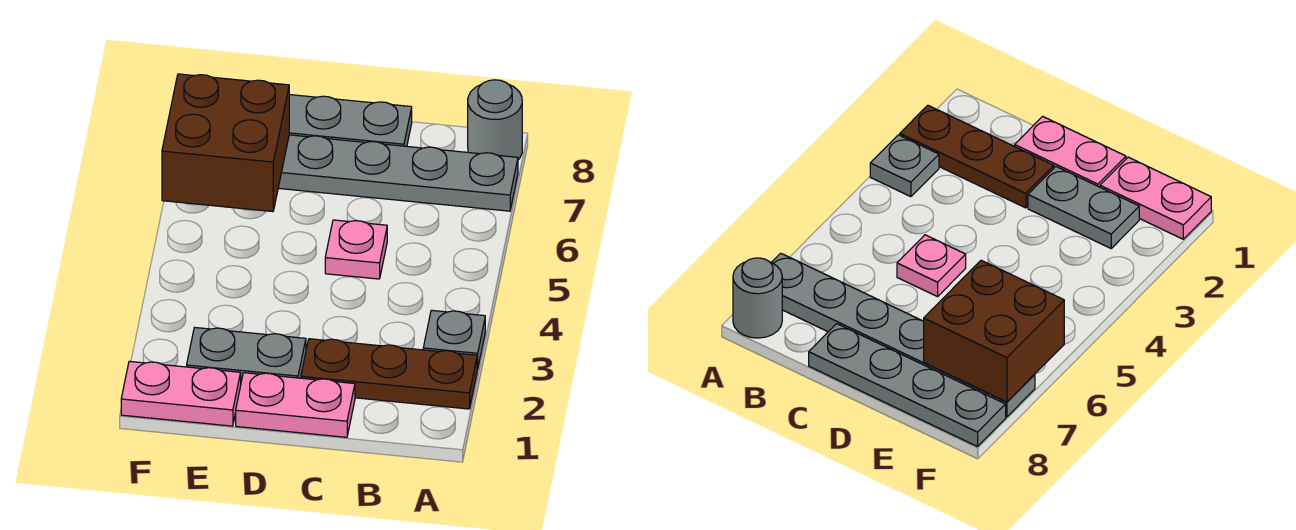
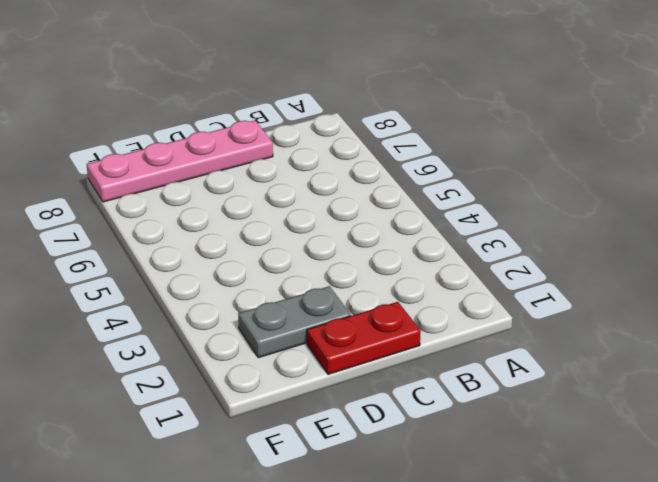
red plate C1:D1 level 1 -> pink plate C1:D1 level 1
pink plate C8:F8 level 1 -> grey plate C8:F8 level 1
none -> brown plate A2:C2 level 1
none -> grey plate A3 level 1

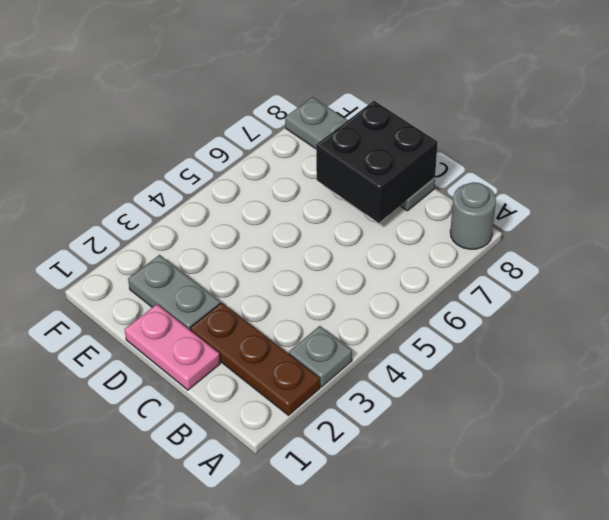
black brick C7:D8 level 2 -> none
none -> grey plate A7:F7 level 1
none -> pink plate C5 level 1

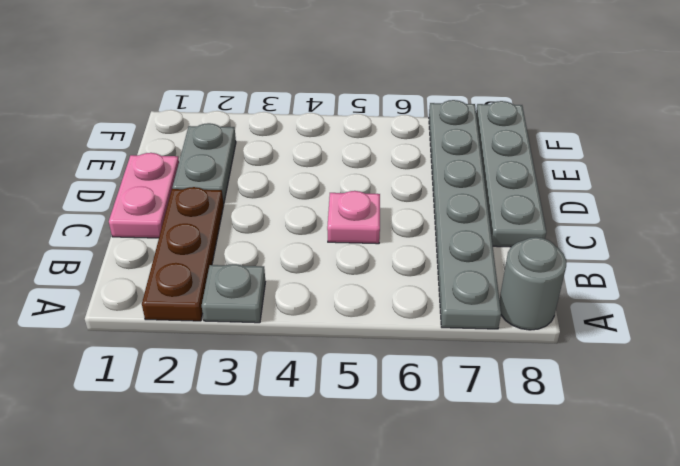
none -> pink plate E1:F1 level 1
none -> brown brick E6:F7 level 2

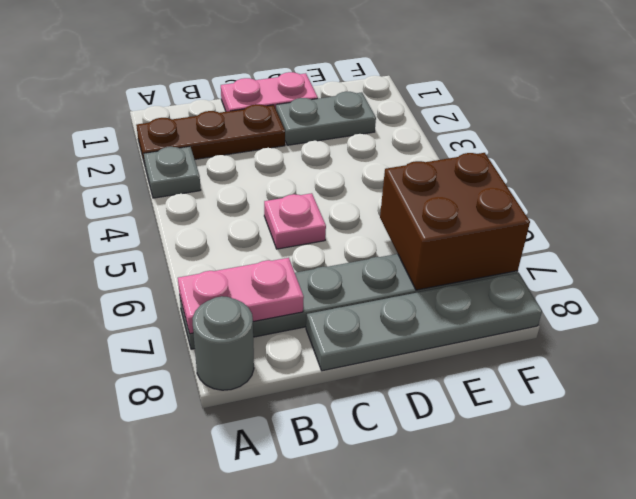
pink plate A7:B7 level 2 -> pink plate E1:F1 level 1

